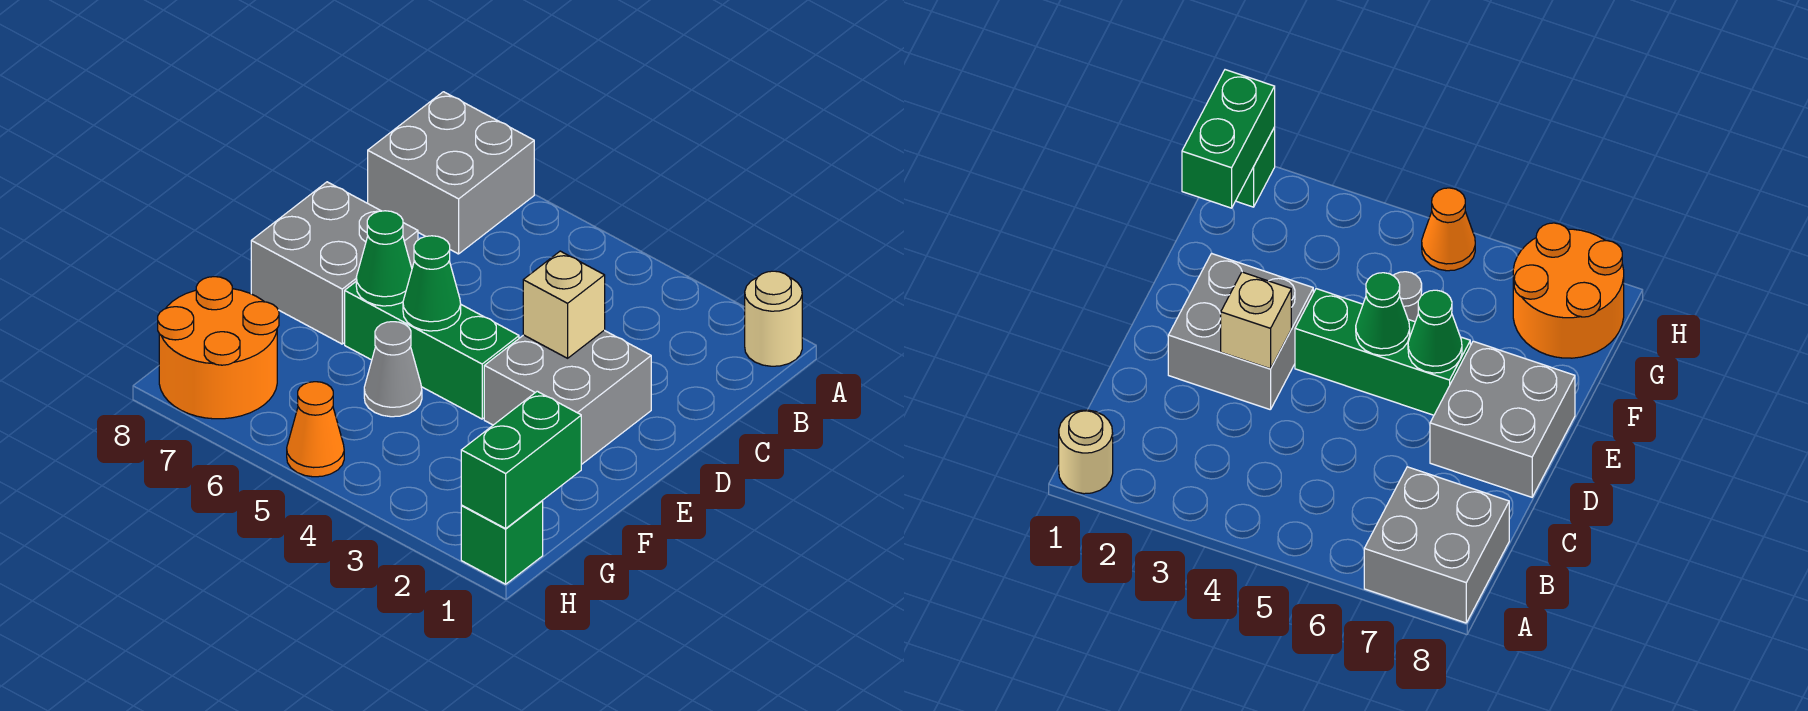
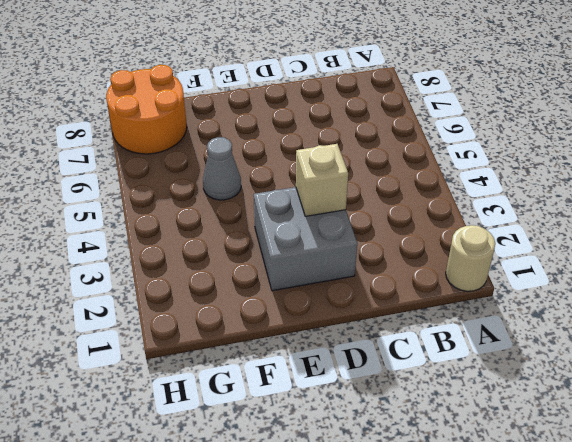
none -> grey brick A7:B8 level 1
none -> grey brick D7:E8 level 1
none -> green brick E4:E6 level 1

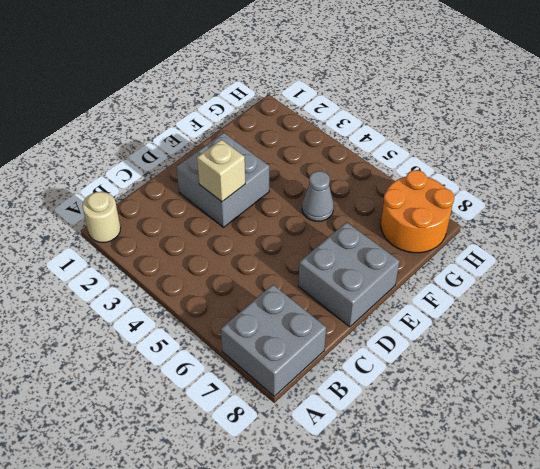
none -> green brick E4:E6 level 1
none -> green brick H1 level 1
none -> orange cone H5 level 1

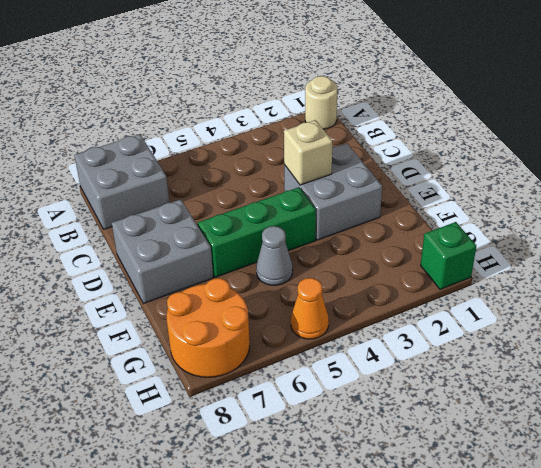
none -> green cone E5 level 2
none -> green cone E6 level 2
none -> green brick G1:H1 level 2

